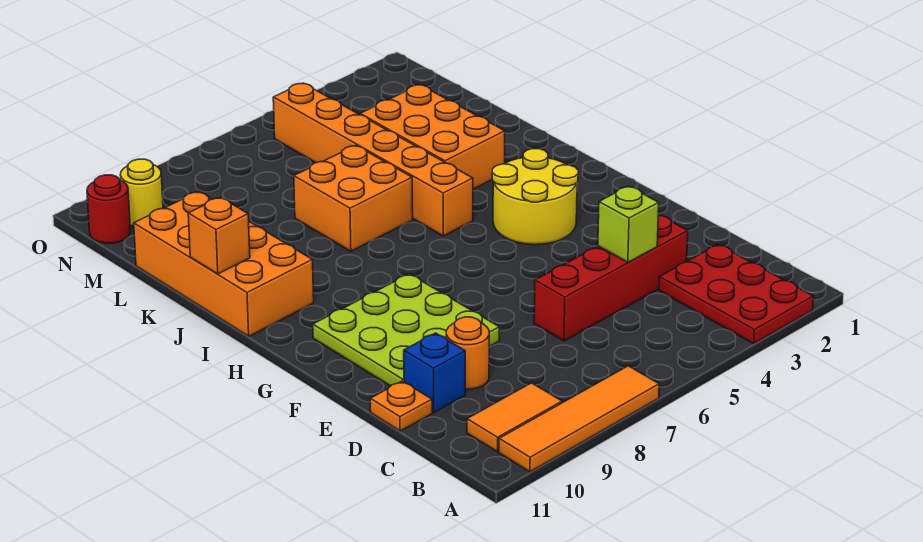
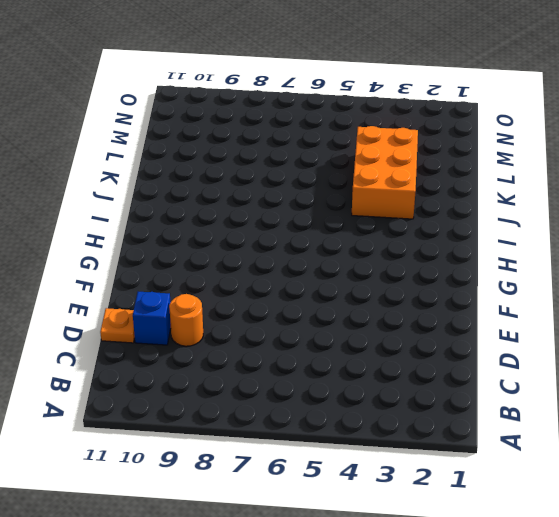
none -> red plate A2:C3 level 1
none -> orange tile A7:A10 level 1
none -> orange tile B9:B10 level 1

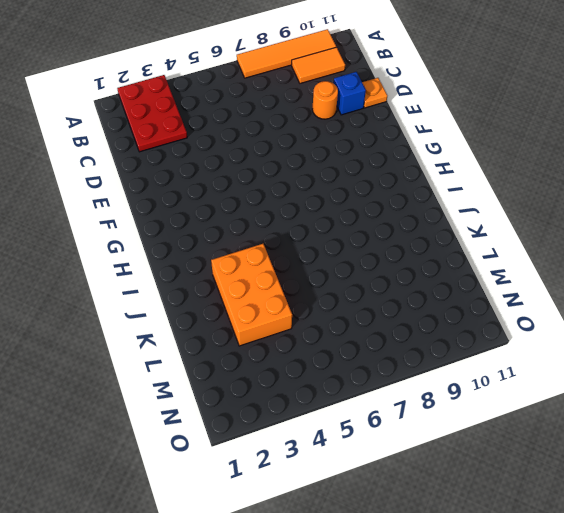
none -> red brick D3:D6 level 1
none -> lime plate E8:G10 level 1
none -> yellow round brick G3:H4 level 1

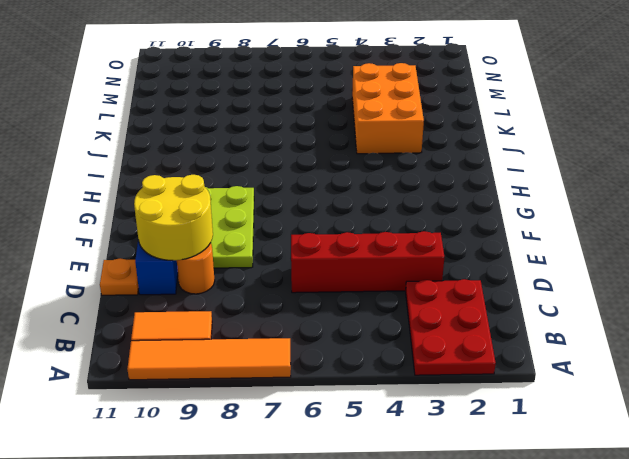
yellow round brick D9:E10 level 2 -> yellow round brick G3:H4 level 1
none -> orange brick I5:N5 level 1
none -> orange brick I10:L11 level 1
none -> orange brick J6:K7 level 1

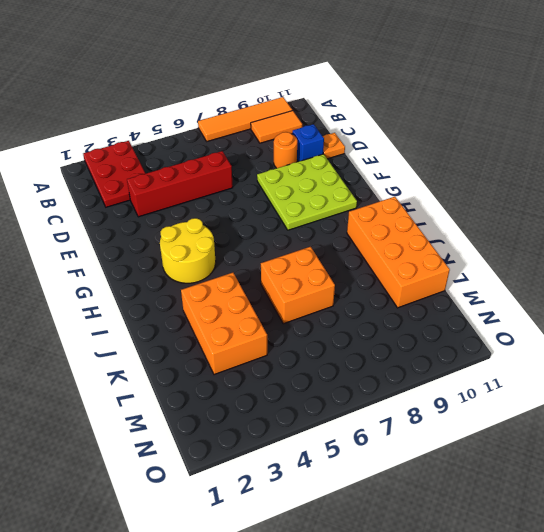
none -> orange brick I5:N5 level 1
none -> yellow round brick N10 level 1
none -> red round brick N11 level 1

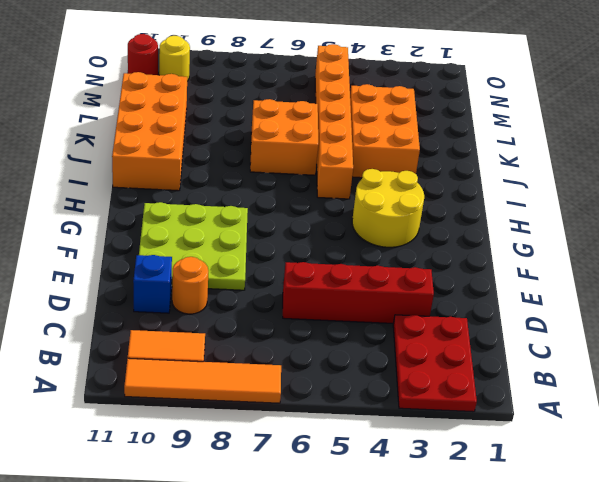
none -> orange plate D11 level 1
none -> lime brick D4 level 2
none -> orange brick J11 level 2

